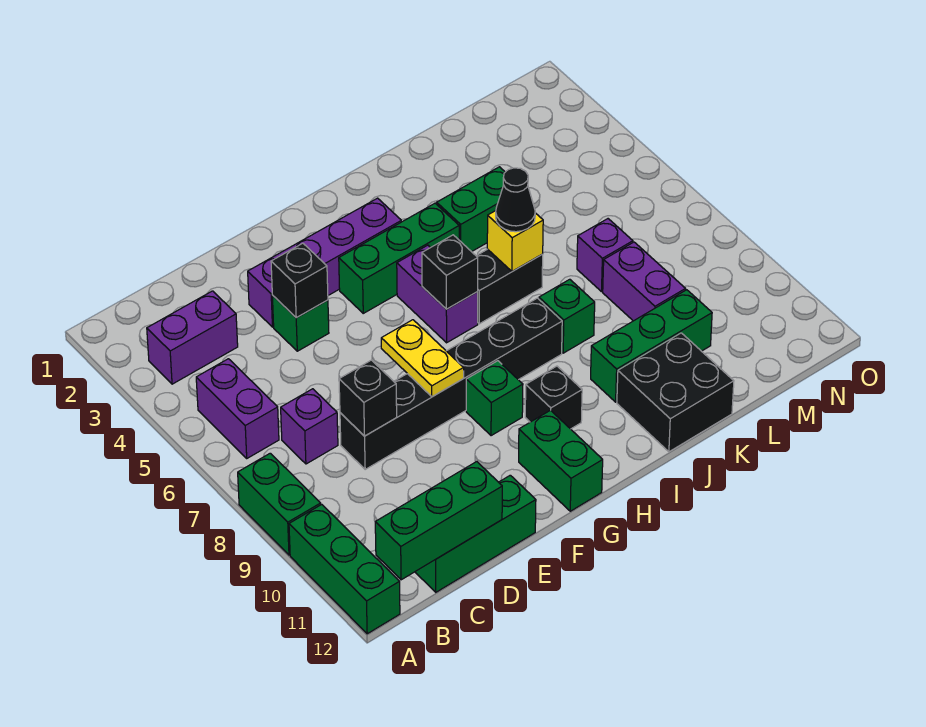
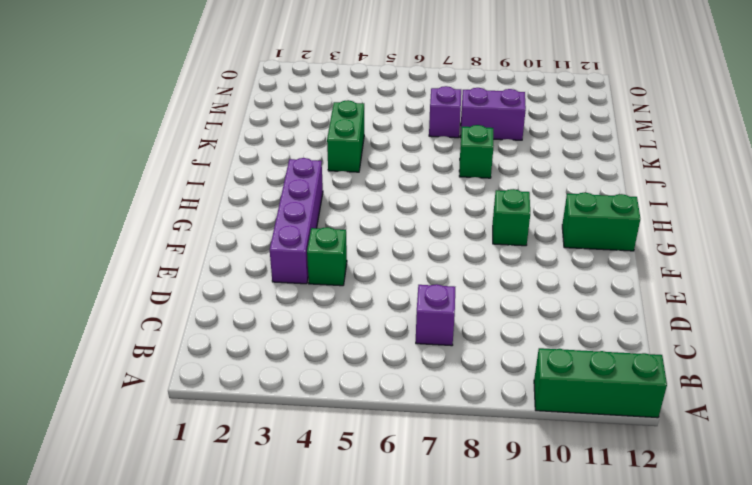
none -> green brick A8:A9 level 1
none -> purple brick B3:C3 level 1
none -> purple brick B5:B6 level 1

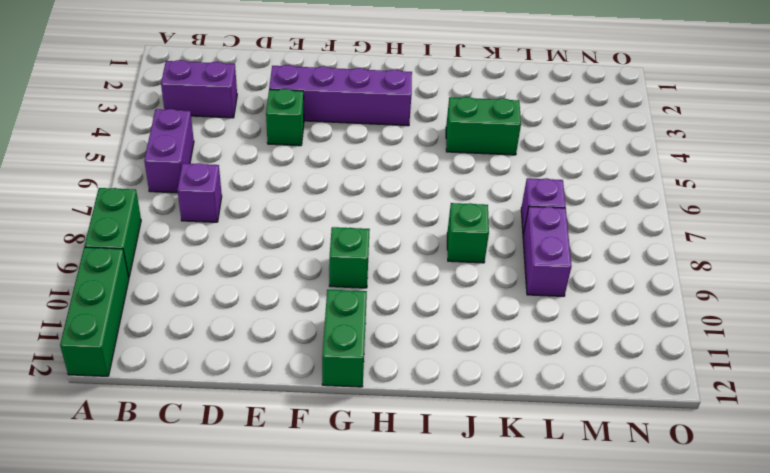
none -> green brick C12:E12 level 1
none -> black brick D8:I8 level 1
none -> green brick G4:I4 level 1

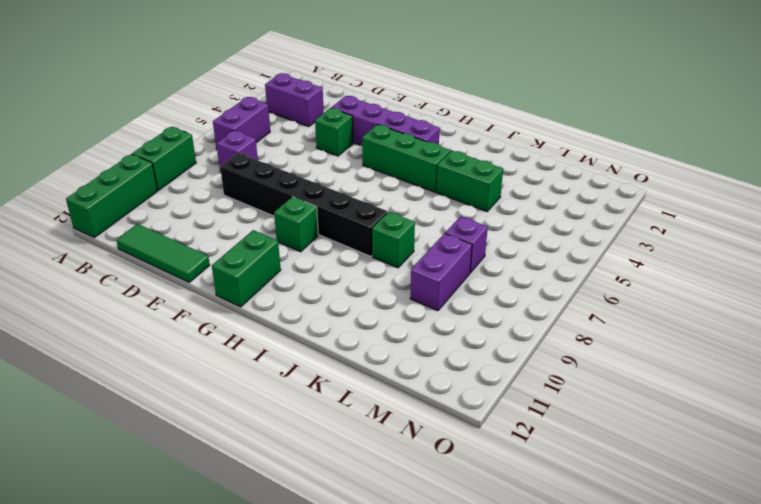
green tile C12:E12 level 1 -> green brick C12:E12 level 1
none -> purple brick H5:H6 level 1
none -> black brick H10 level 1
none -> black brick I6:J6 level 1

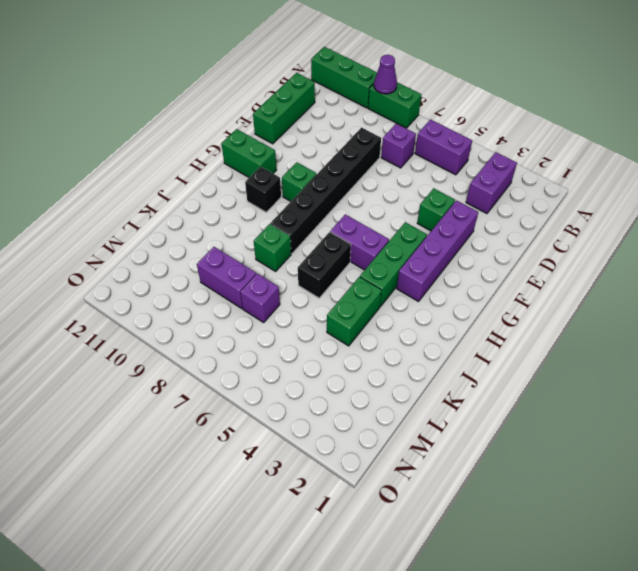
purple cone A9 level 2 -> none
none -> green brick J10:L10 level 1
none -> black brick J11:K12 level 1
none -> green brick B12:D12 level 2

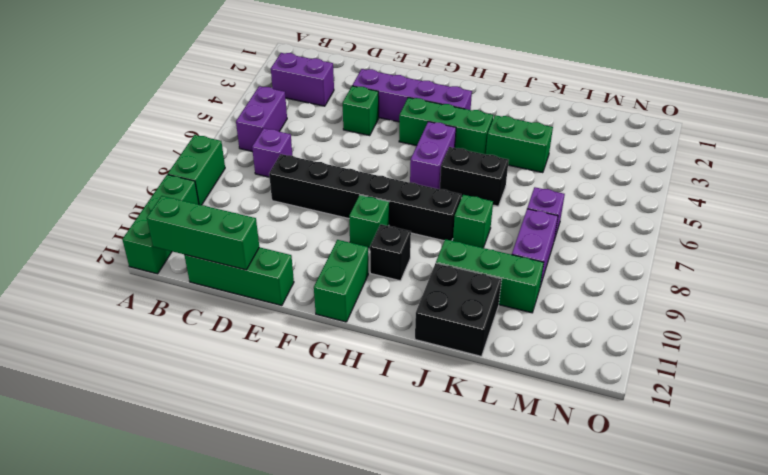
none -> black brick D8 level 2
none -> black brick E4 level 2
none -> yellow plate F7:F8 level 2

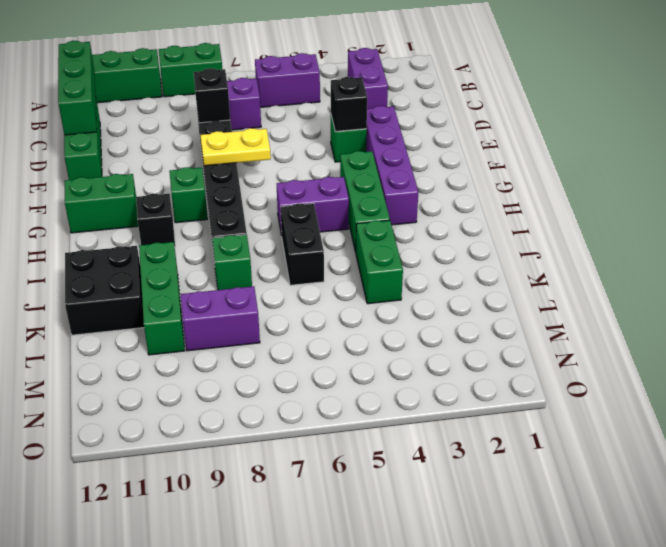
none -> purple brick L7 level 1
none -> black brick H6 level 2
none -> yellow brick J6 level 2

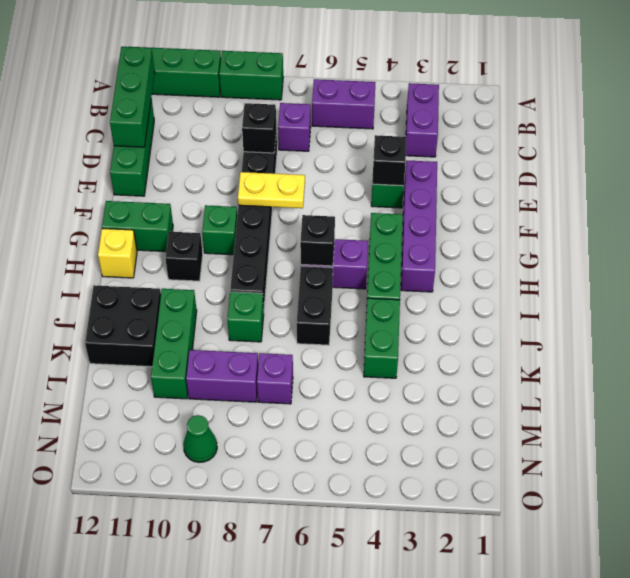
yellow brick H12 level 1 -> yellow brick J6 level 2
green cone N9 level 1 -> none
none -> black cone J6 level 3

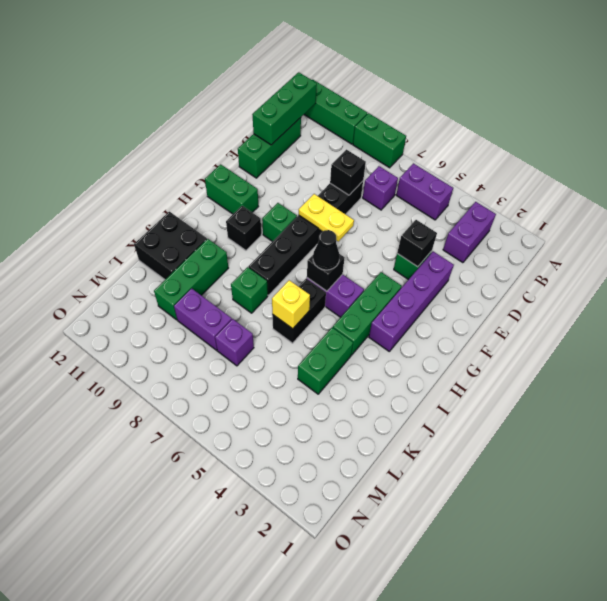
black cone H6 level 3 -> black cone J6 level 3

